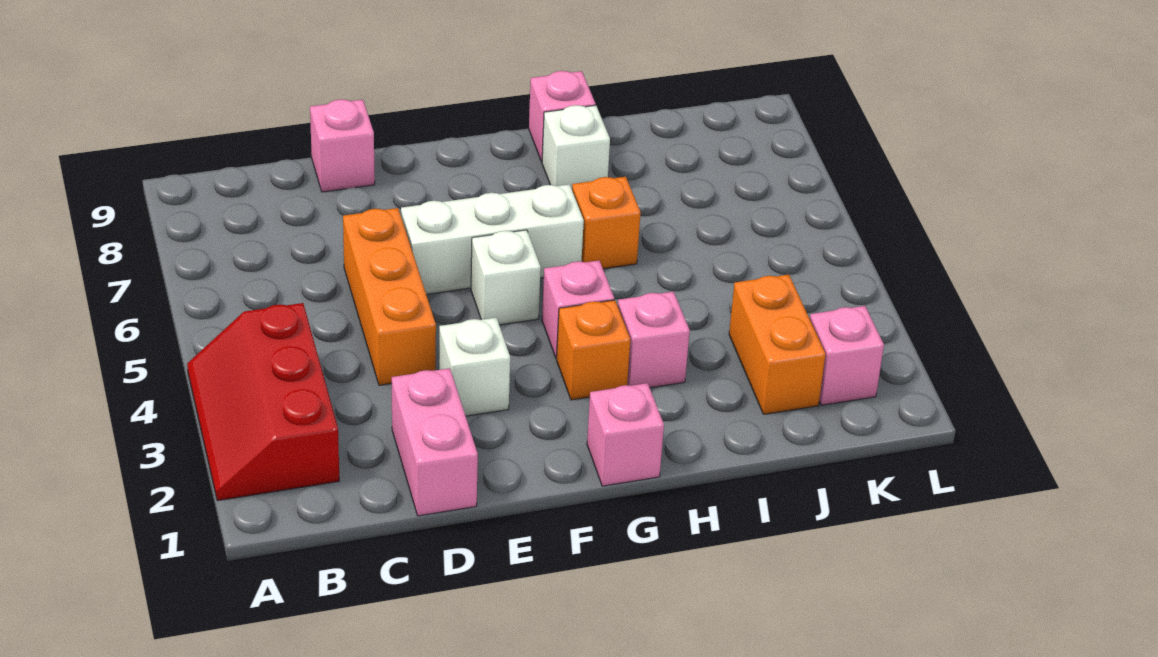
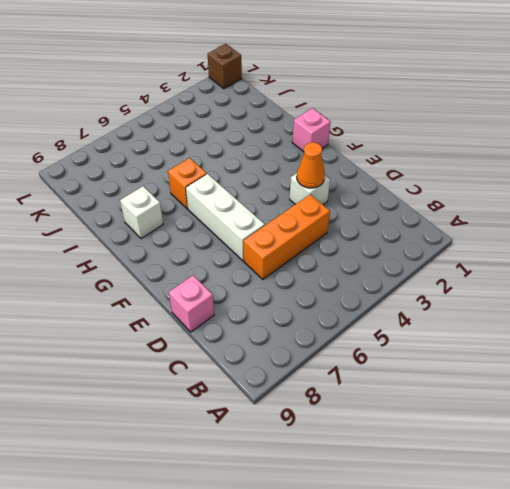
orange cone E3 level 2 -> none
brown brick L1 level 1 -> none
none -> red slope A2:B4 level 1 top B
none -> pink brick D1:D2 level 1
none -> white brick F5 level 1

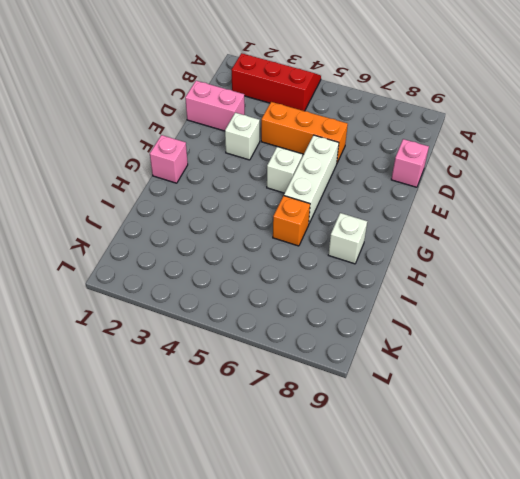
none -> orange brick G3 level 1
none -> pink brick G4 level 1
none -> pink brick H3 level 1

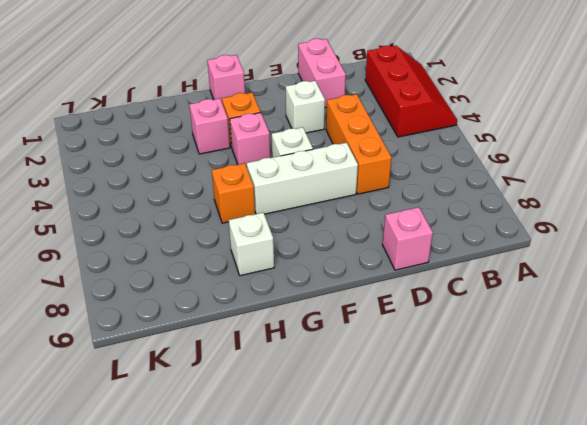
none -> pink brick H9 level 1
none -> orange brick J2:J3 level 1
none -> pink brick K2 level 1

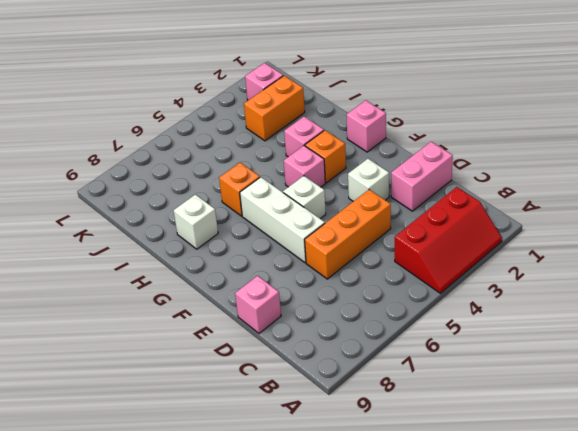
none -> pink brick H9 level 1

